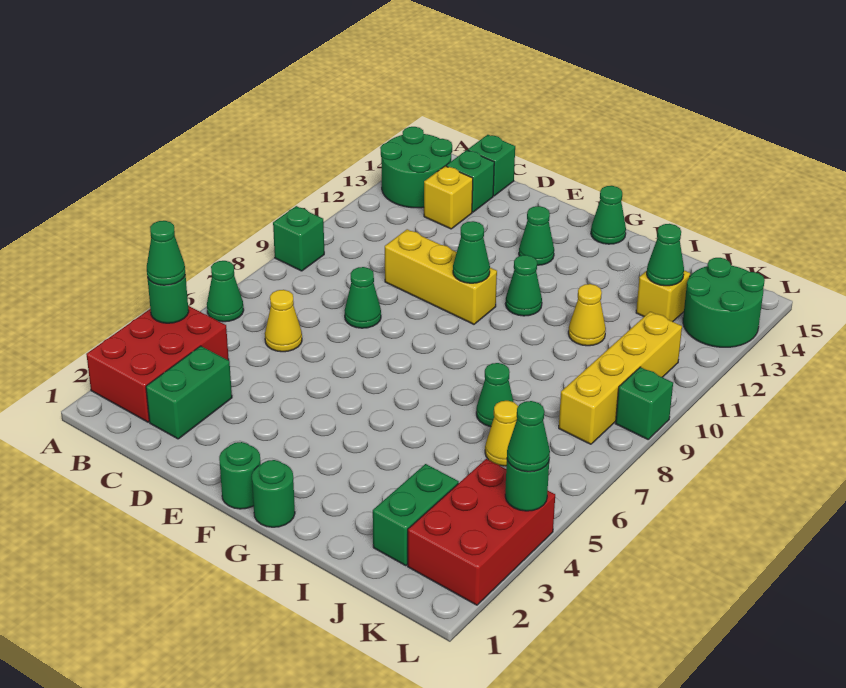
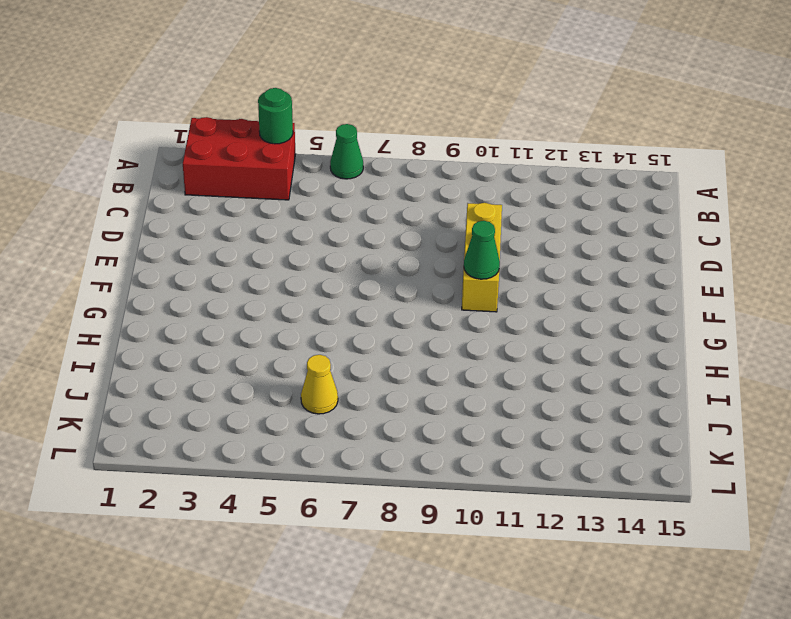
none -> green brick A9 level 1
none -> green round brick A13:B14 level 1
none -> green brick C2:C3 level 1
none -> yellow cone C6 level 1

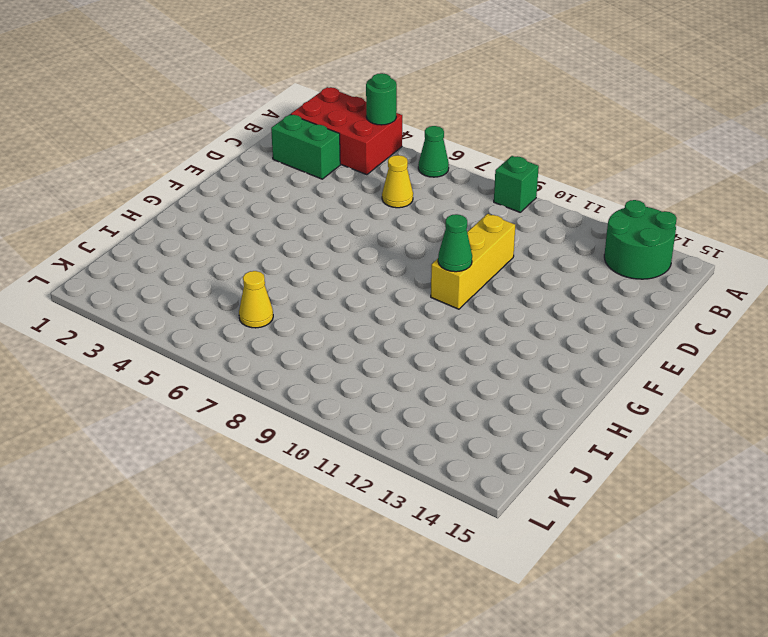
none -> yellow brick C13 level 1
none -> green brick C14 level 1
none -> green brick C15 level 1
none -> green cone D8 level 1

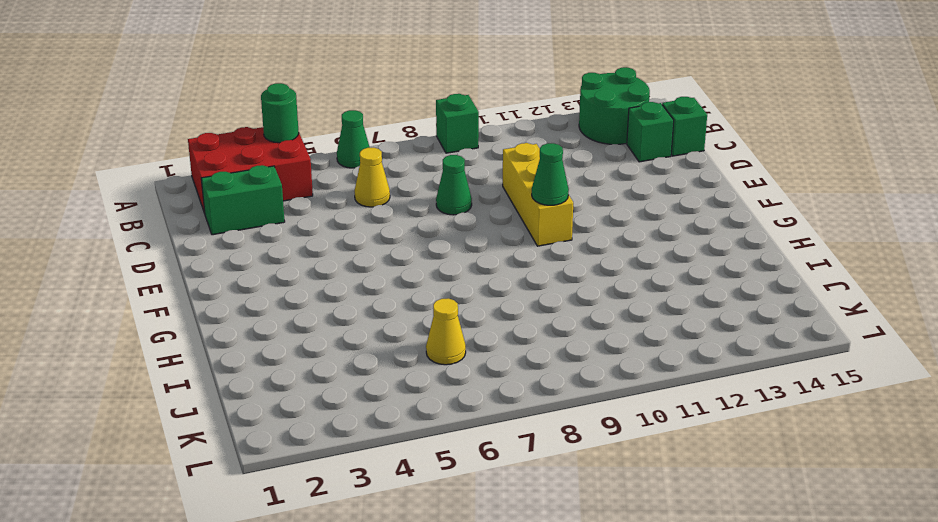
none -> yellow brick C13 level 1
none -> green round brick F1 level 1
none -> green cone F13 level 1
none -> green round brick G1 level 1

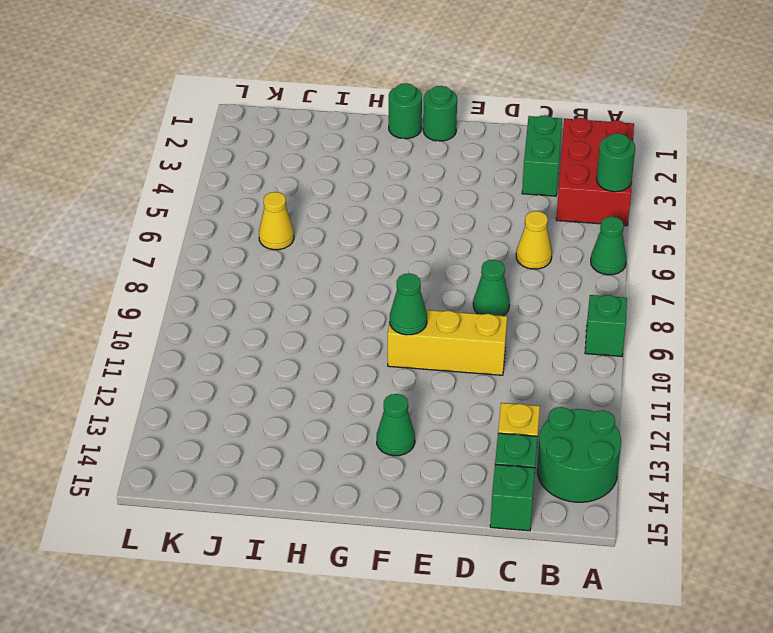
none -> green cone G11 level 1
none -> green cone G15 level 1
none -> green cone I7 level 1
none -> yellow cone I11 level 1

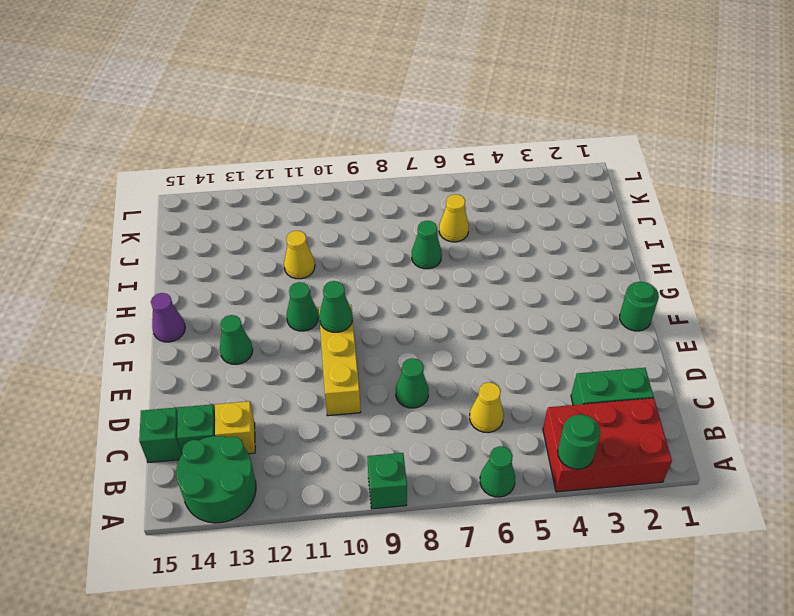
purple cone G15 level 1 -> green cone G15 level 1
none -> green round brick G1 level 1
none -> green brick J2:J3 level 1
none -> yellow brick J13 level 1
none -> red brick K2:L4 level 1

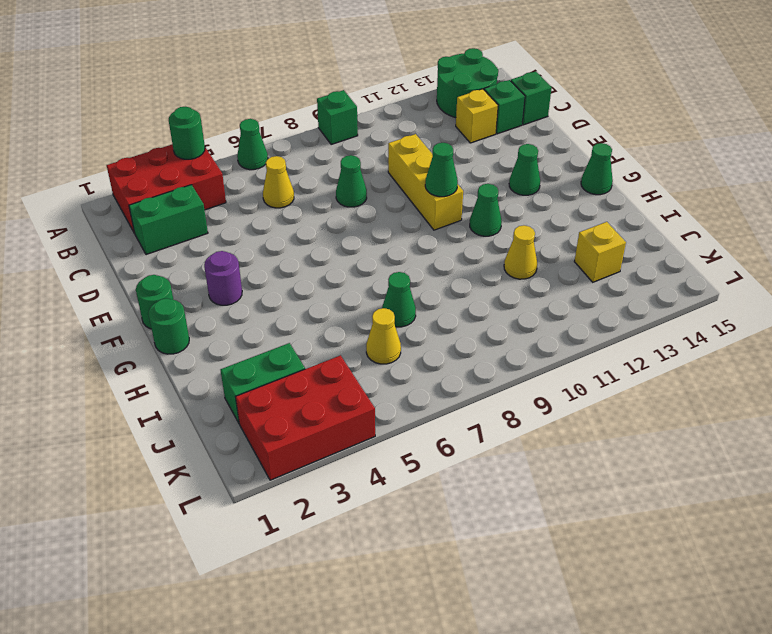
purple round brick F3 level 1 -> none
none -> yellow brick K8:K11 level 1
none -> green round brick K13:L14 level 1
none -> green brick L9 level 1
none -> green cone J13 level 2

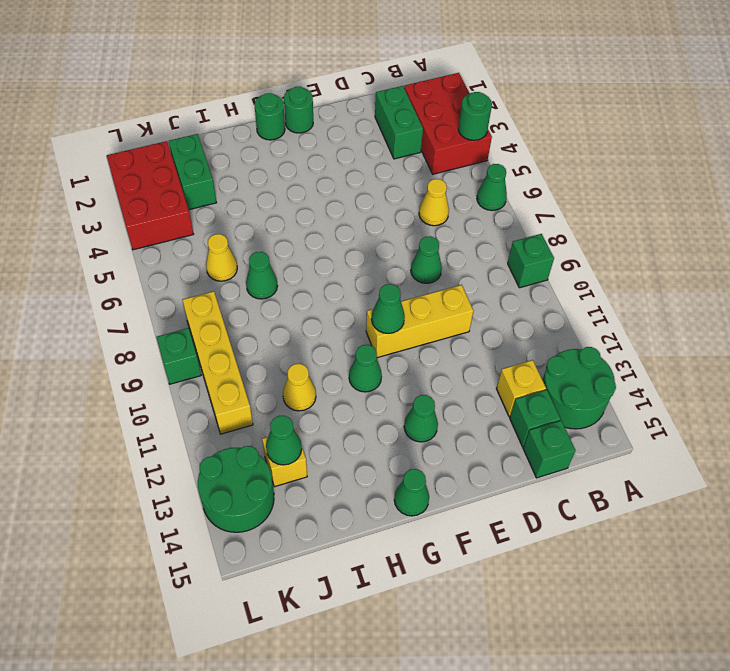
none -> green round brick L4 level 2
none -> green cone A4 level 3
none -> green cone L4 level 3

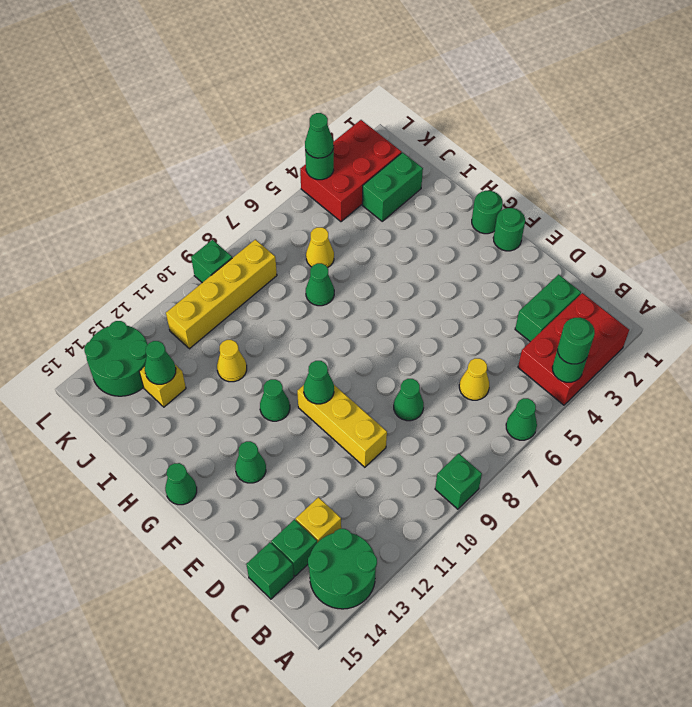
green round brick A4 level 3 -> green cone A4 level 3

